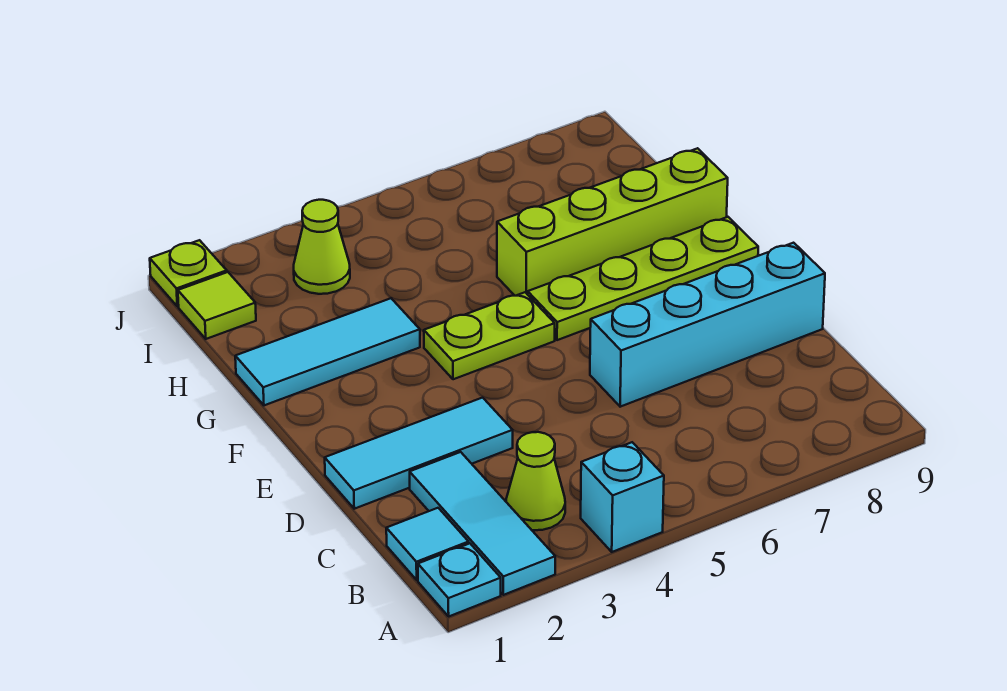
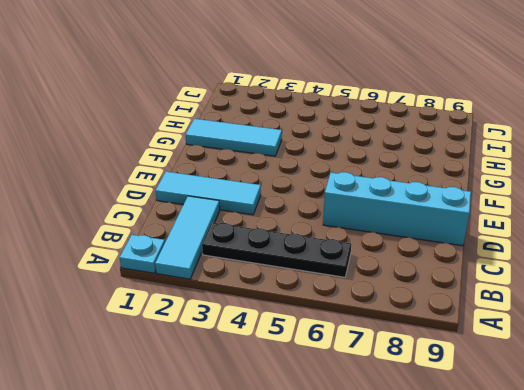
black plate B3:B6 level 1 -> lime cone B3 level 1
none -> cyan brick A4 level 1
none -> cyan tile B1 level 1
none -> lime plate F4:F5 level 1

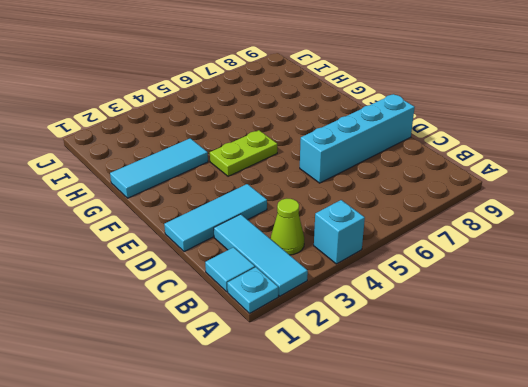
none -> lime plate F6:F9 level 1
none -> lime brick G6:G9 level 1
none -> lime tile I1 level 1

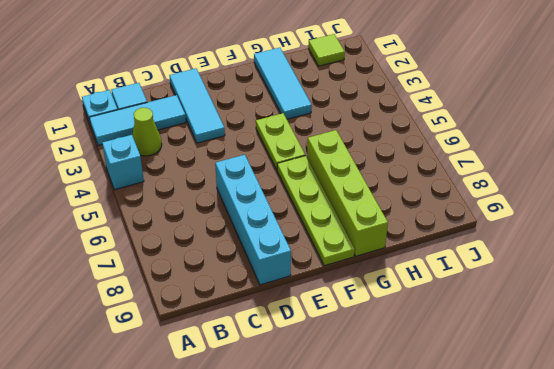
none -> lime cone I3 level 1
none -> lime plate J1 level 1

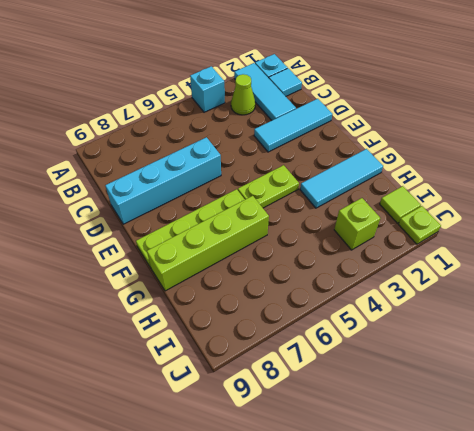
lime brick I3 level 1 -> lime cone I3 level 1

